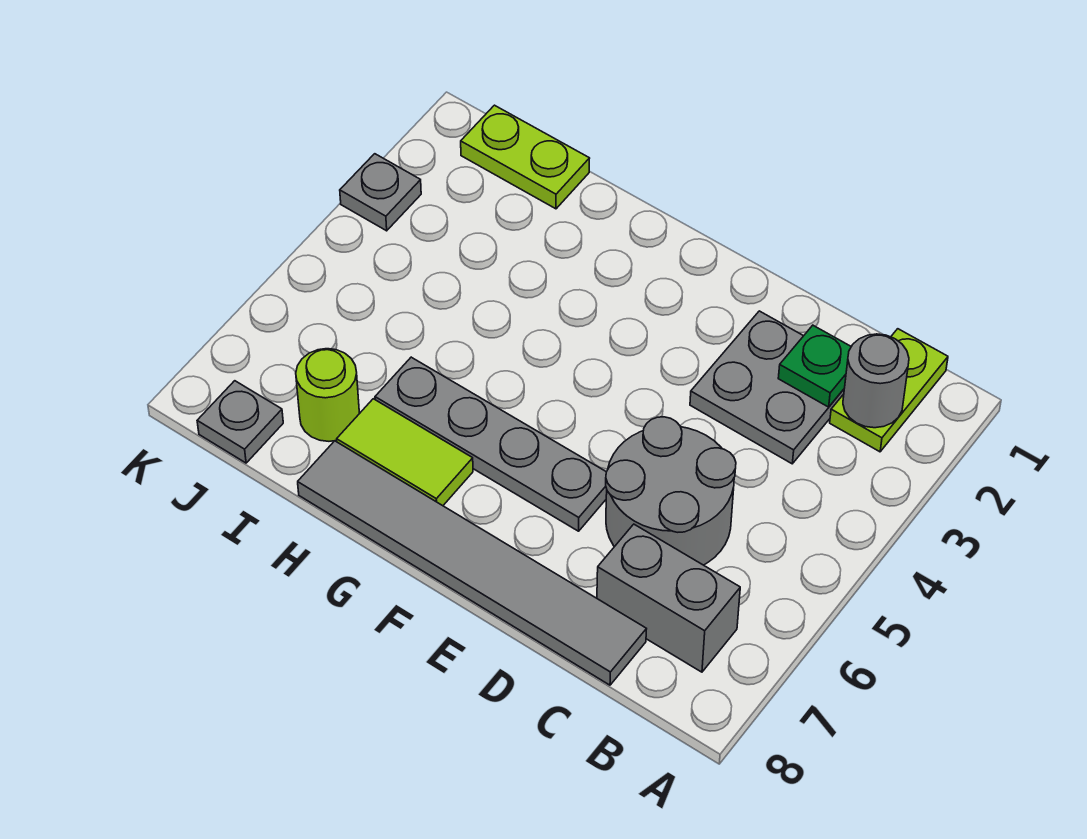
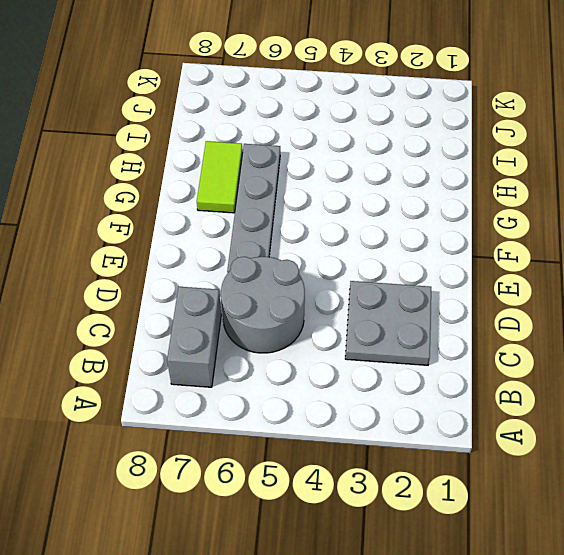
none -> lime plate B1:B2 level 1
none -> grey tile C8:H8 level 1
none -> lime plate I1:J1 level 1

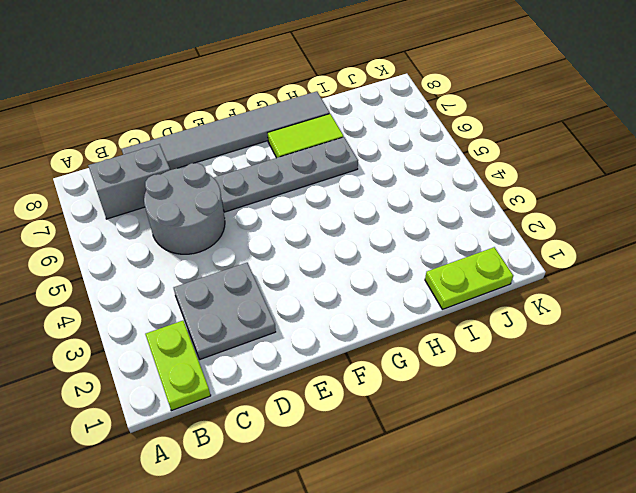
none -> lime round brick I7 level 1
none -> grey plate J8 level 1
none -> grey plate K3 level 1

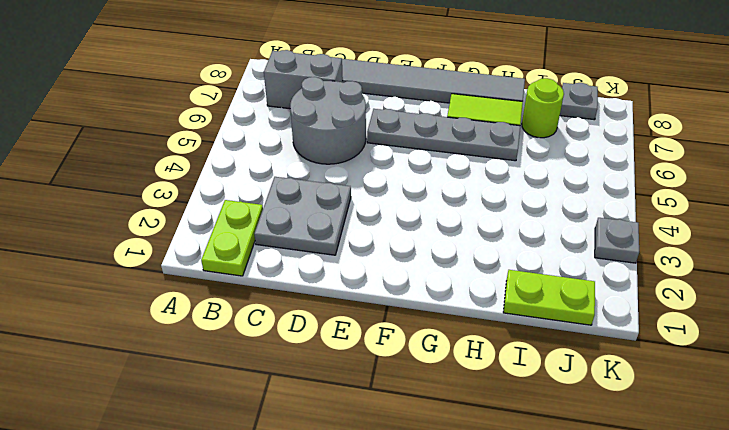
none -> grey round brick B2 level 2
none -> green plate C2 level 2

